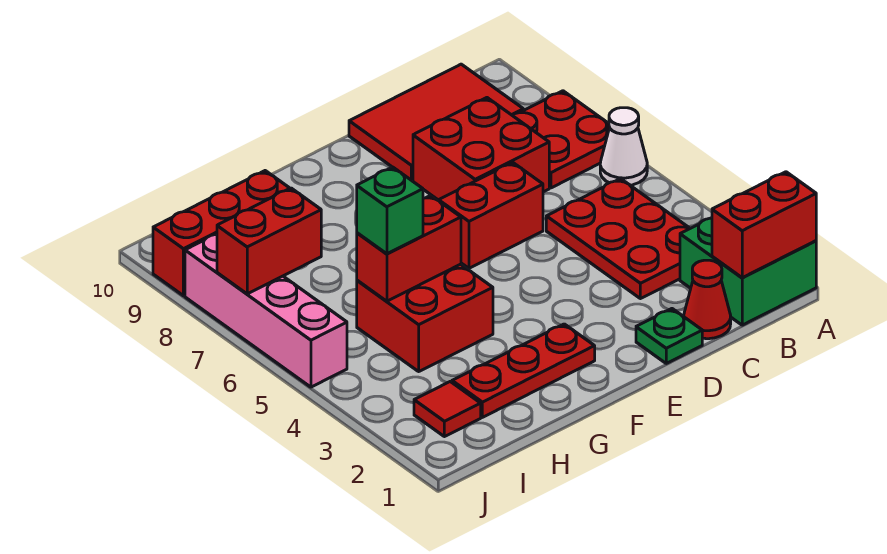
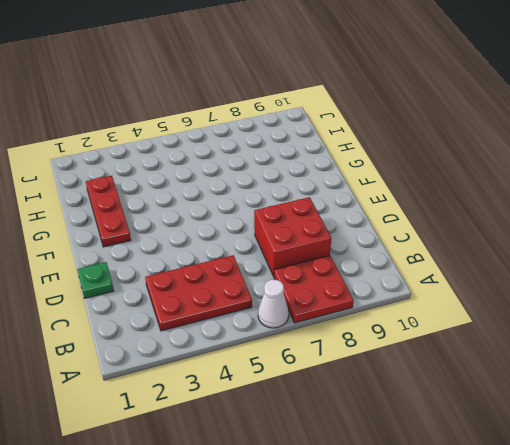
none -> green brick A1:B2 level 1
none -> red tile B9:D10 level 1
none -> red cone C1 level 1

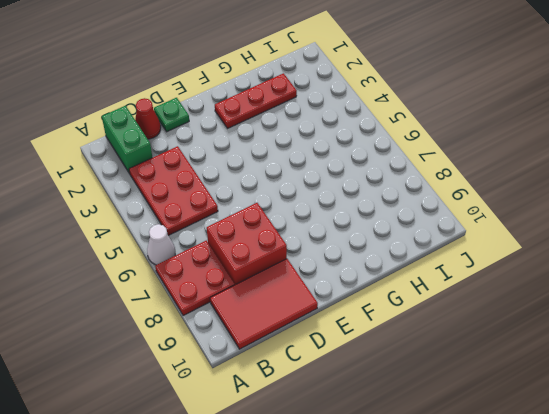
green brick B1:B2 level 1 -> green brick A1:B2 level 1
none -> red brick D6:E6 level 1
none -> red brick G4:H5 level 1
none -> red brick H9:J9 level 1

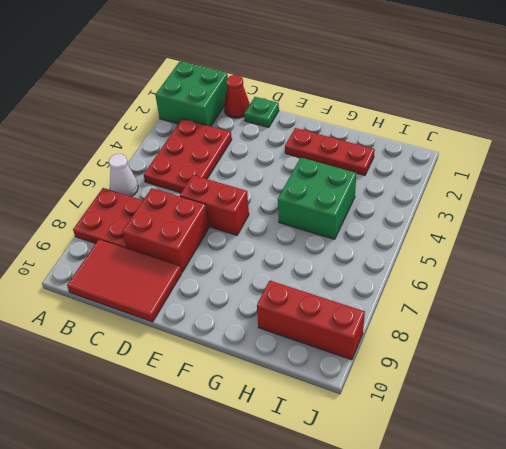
green brick G4:H5 level 1 -> red brick G4:H5 level 1
none -> red tile I2 level 1
none -> pink brick J5:J8 level 1
none -> red brick A1:B1 level 2

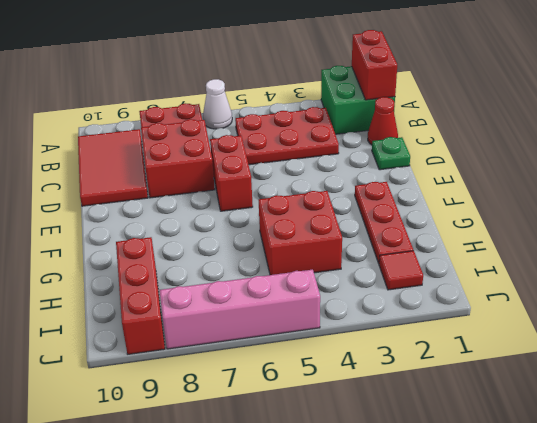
none -> red brick G5:H5 level 2
none -> red brick I7:J7 level 2
none -> green brick H5 level 3

